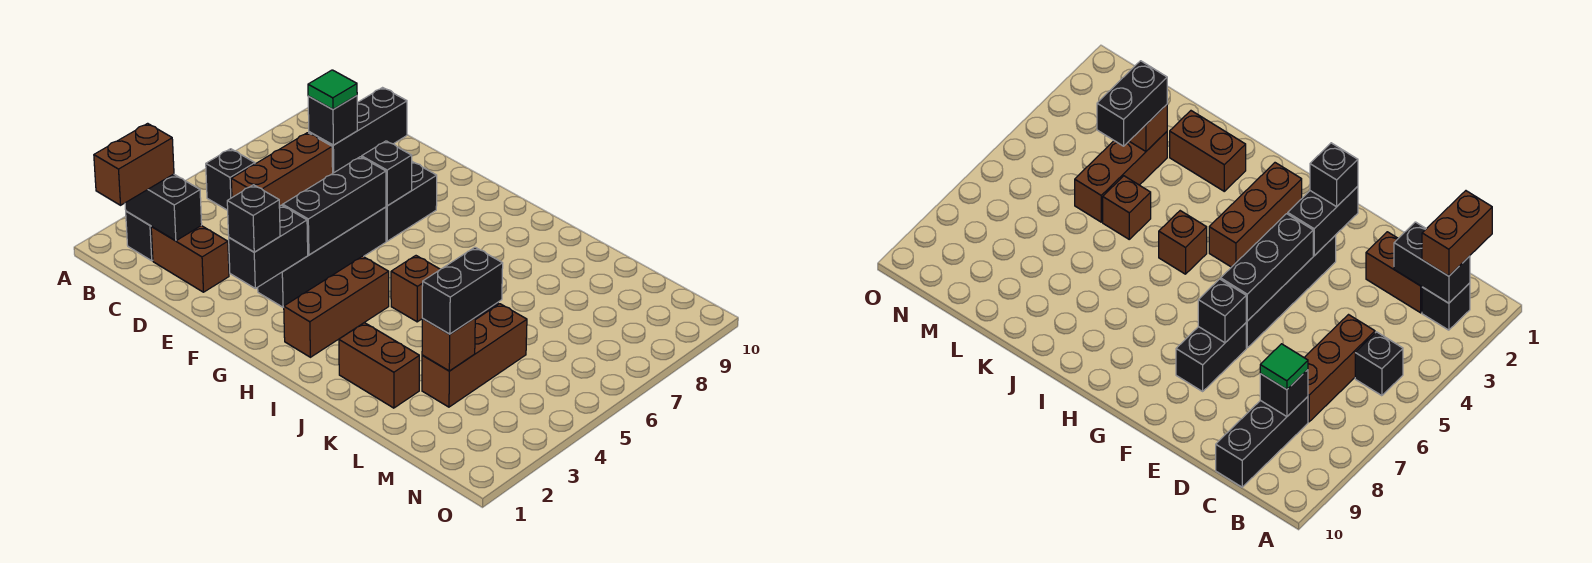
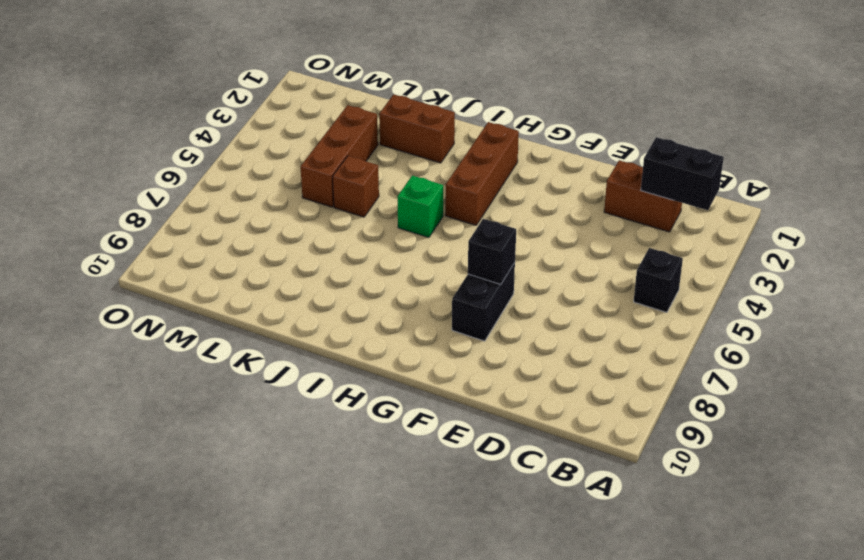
green brick I5 level 1 -> brown brick I5 level 1
none -> black brick B2 level 1
none -> brown brick C5:C7 level 1
none -> black brick C8:C10 level 1

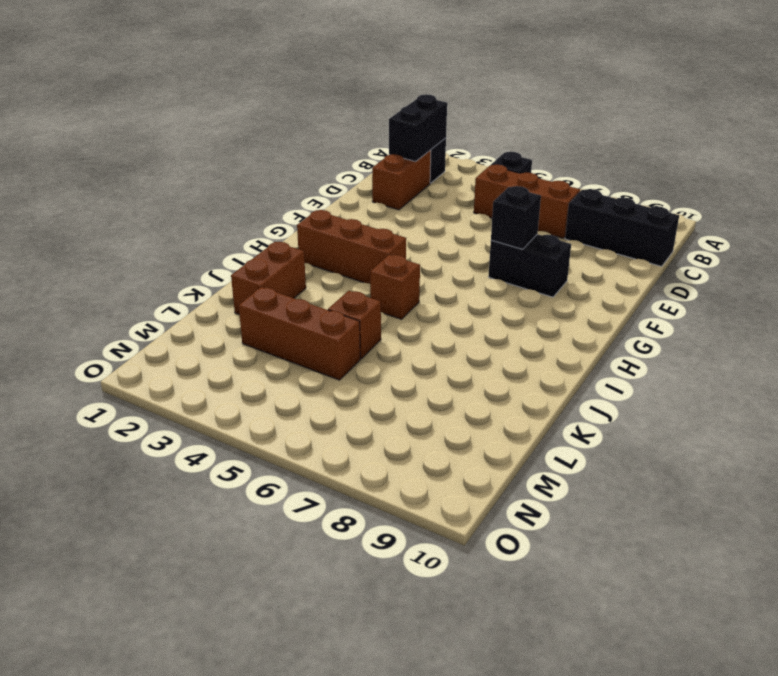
none -> black brick F3:F6 level 1
none -> black brick C8 level 2
none -> black brick F2:F3 level 2

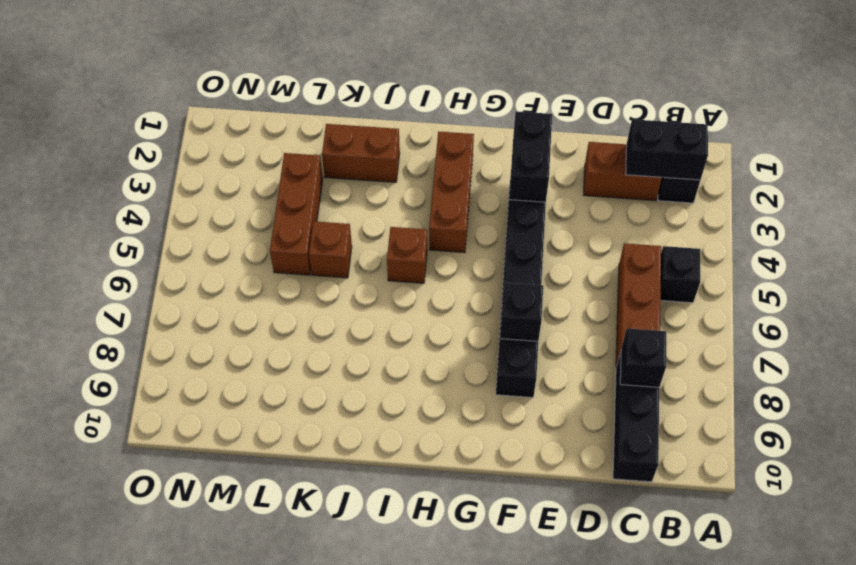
none -> black brick F4:F6 level 2
none -> brown brick L3 level 2
none -> brown brick B1:B2 level 3

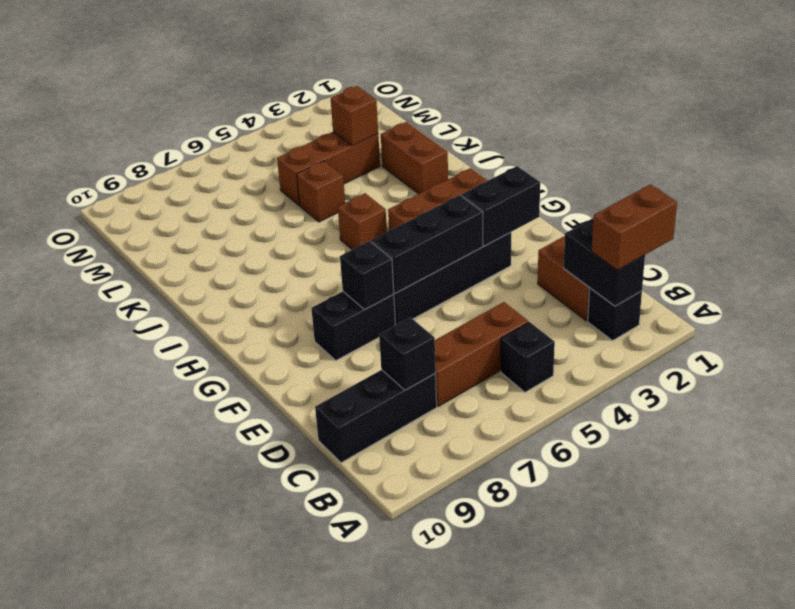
none -> green tile C8 level 3
none -> black brick F2 level 3
none -> black brick L3:L4 level 3

